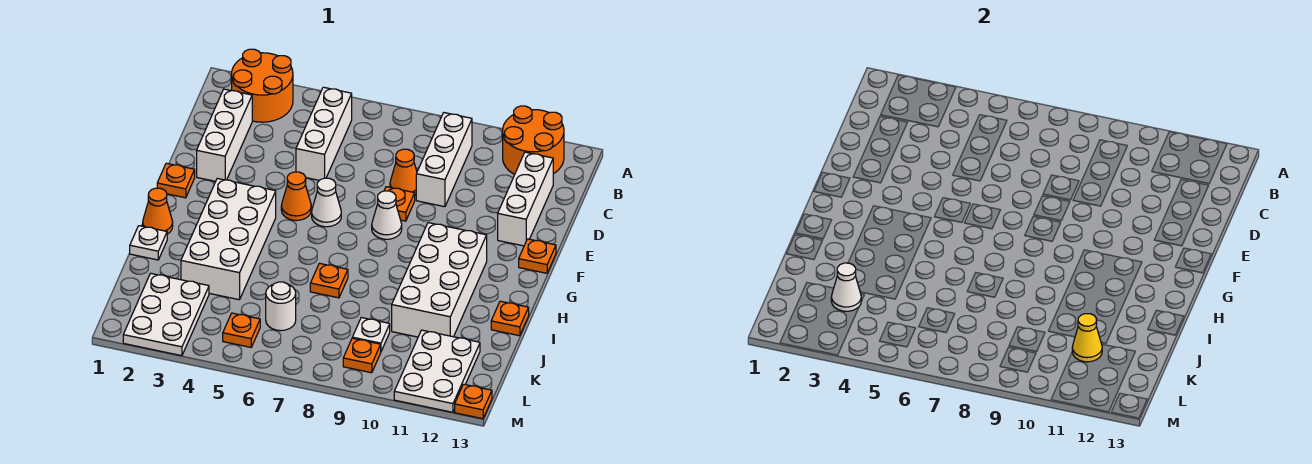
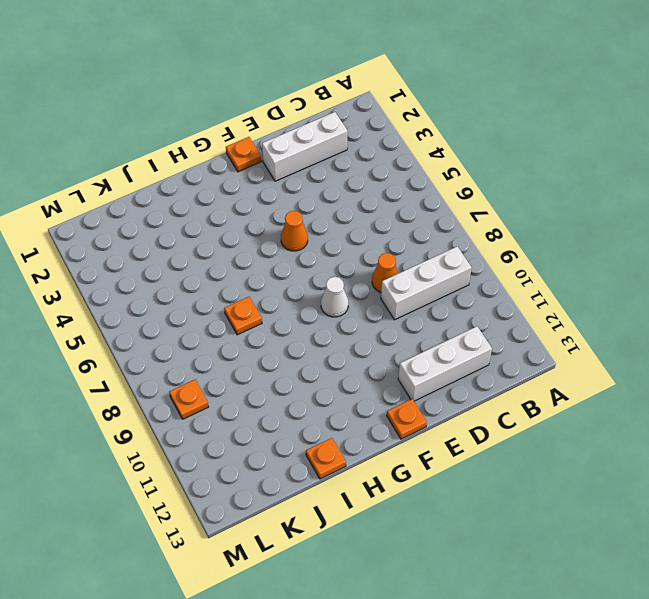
none -> orange round brick A2:B3 level 1
none -> orange round brick A11:B12 level 1
none -> white brick B5:D5 level 1

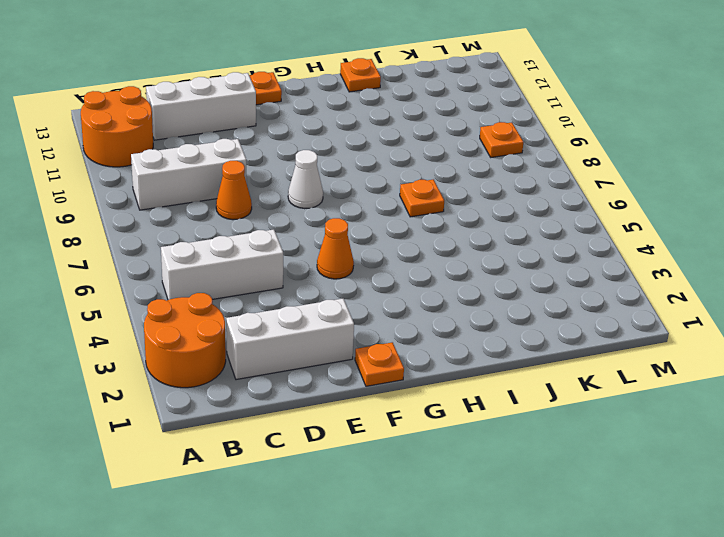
none -> orange plate E8 level 1
none -> white cone F6 level 1
none -> white brick G3:J4 level 1

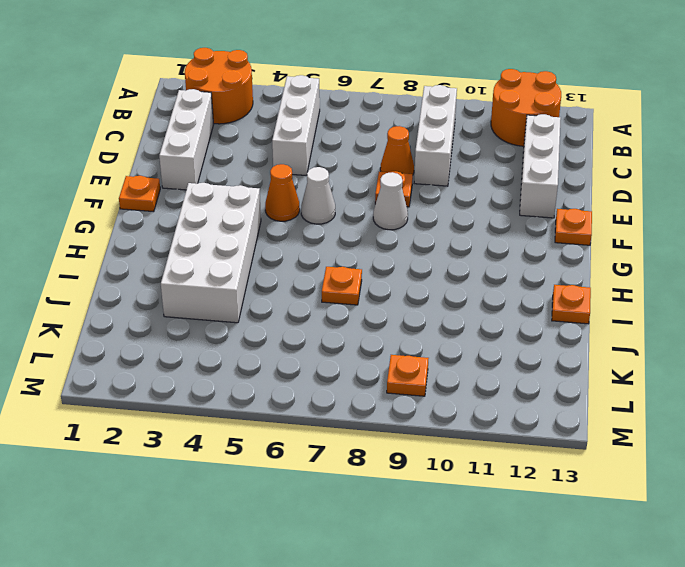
none -> white brick G10:J11 level 1
none -> orange cone H1 level 1
none -> white plate I1 level 1

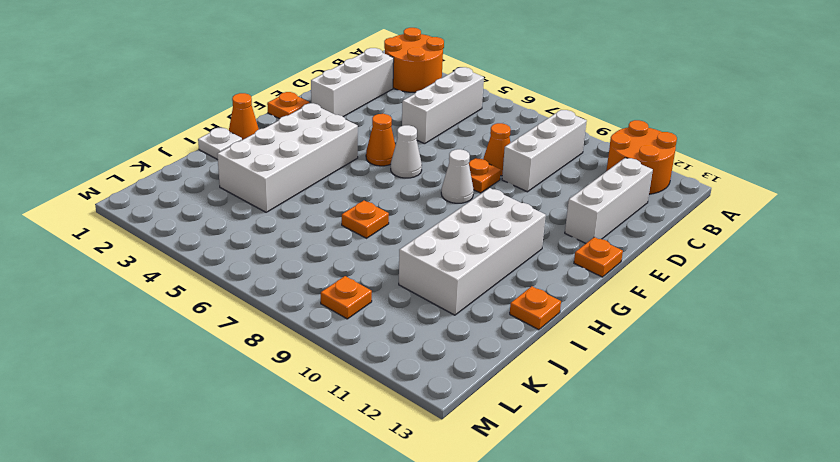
none -> white plate K2:M3 level 1
none -> white round brick K6 level 1
none -> white plate K9 level 1

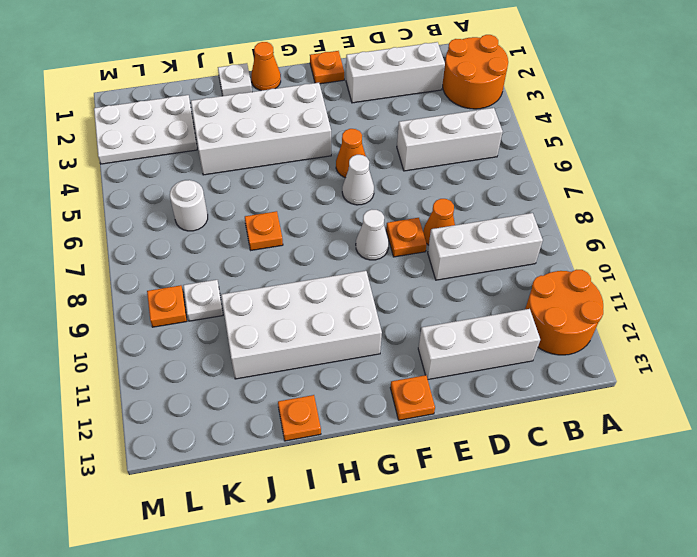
none -> white plate K11:M12 level 1
none -> orange plate L5 level 1
none -> orange plate M13 level 1

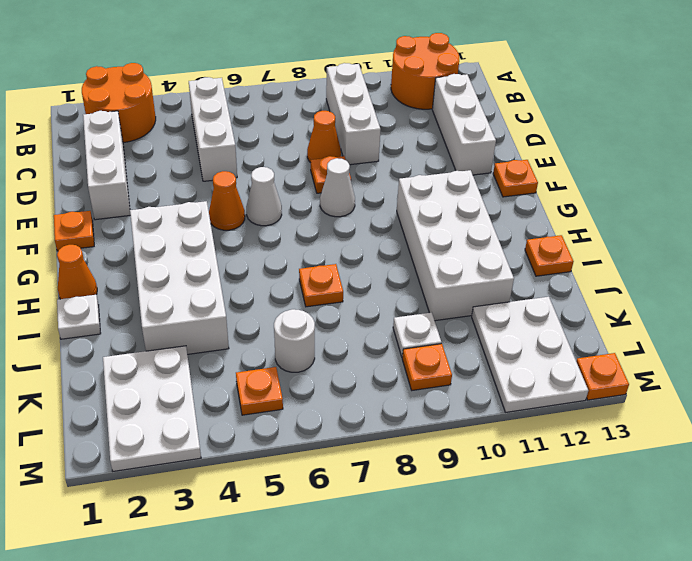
none -> white cone K3 level 2
none -> yellow cone K11 level 2

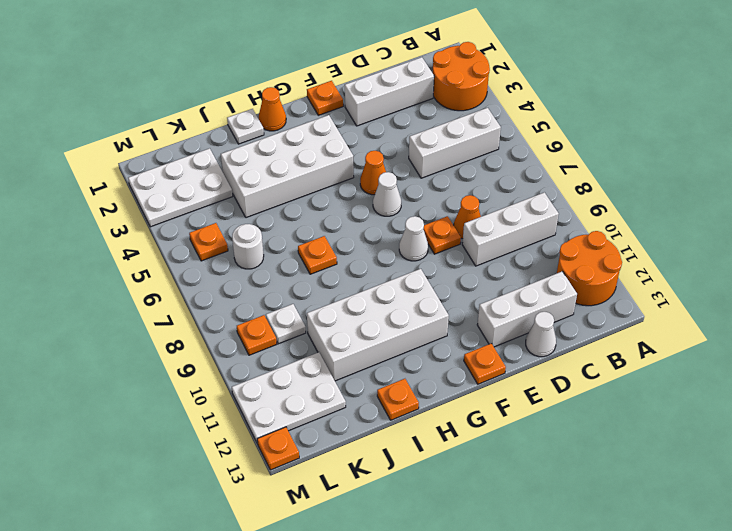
white cone D13 level 1 -> white cone K3 level 2
none -> yellow cone K11 level 2

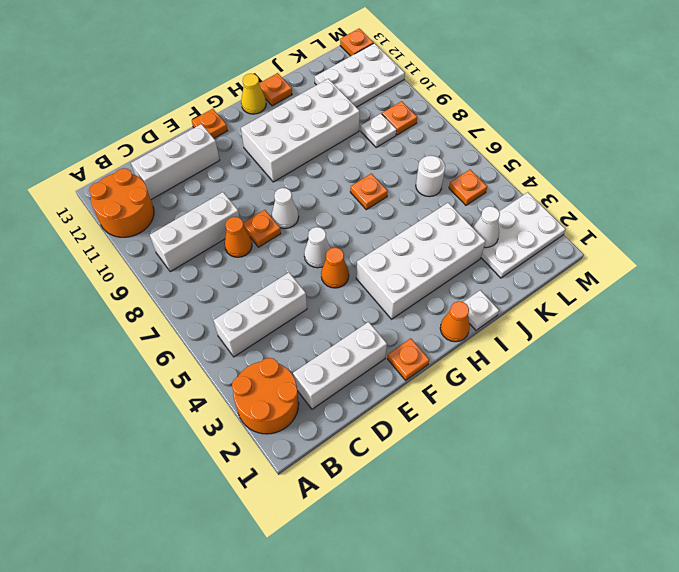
yellow cone H13 level 1 -> yellow cone K11 level 2

